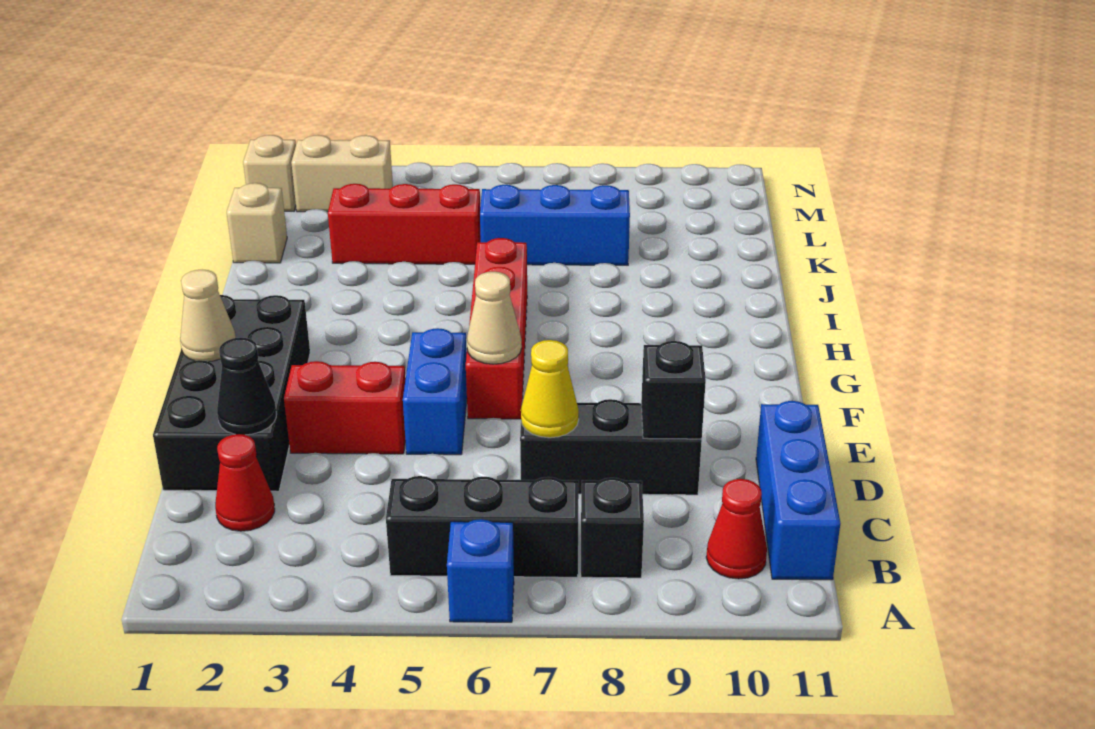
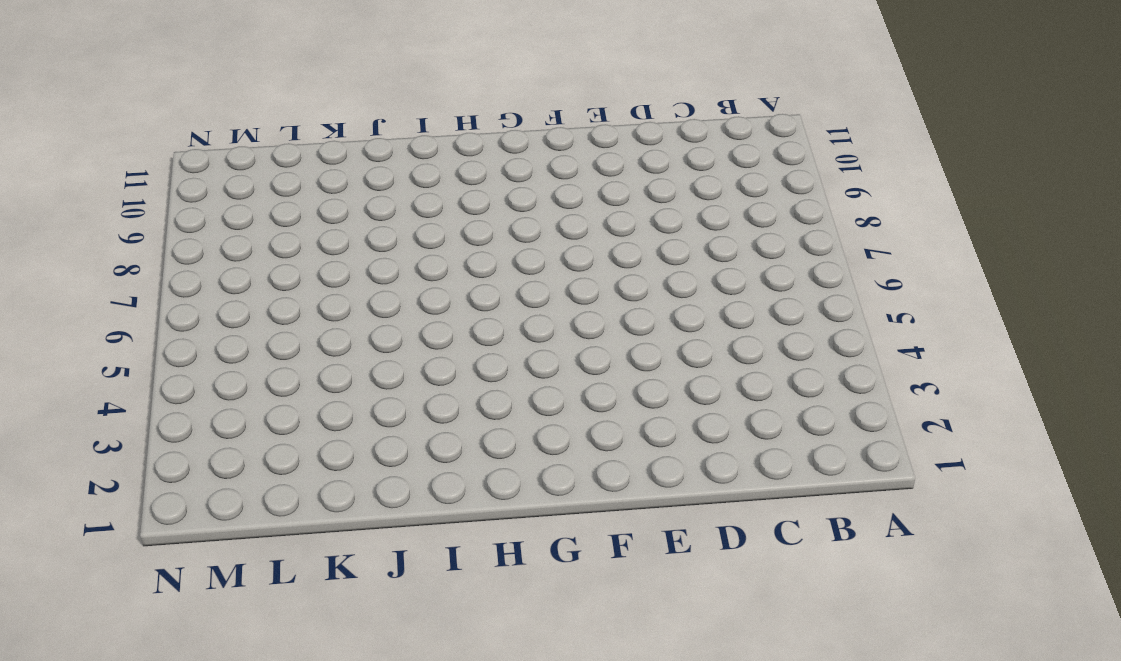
none -> blue brick A6 level 1
none -> black brick B5:B7 level 1
none -> black brick B8 level 1

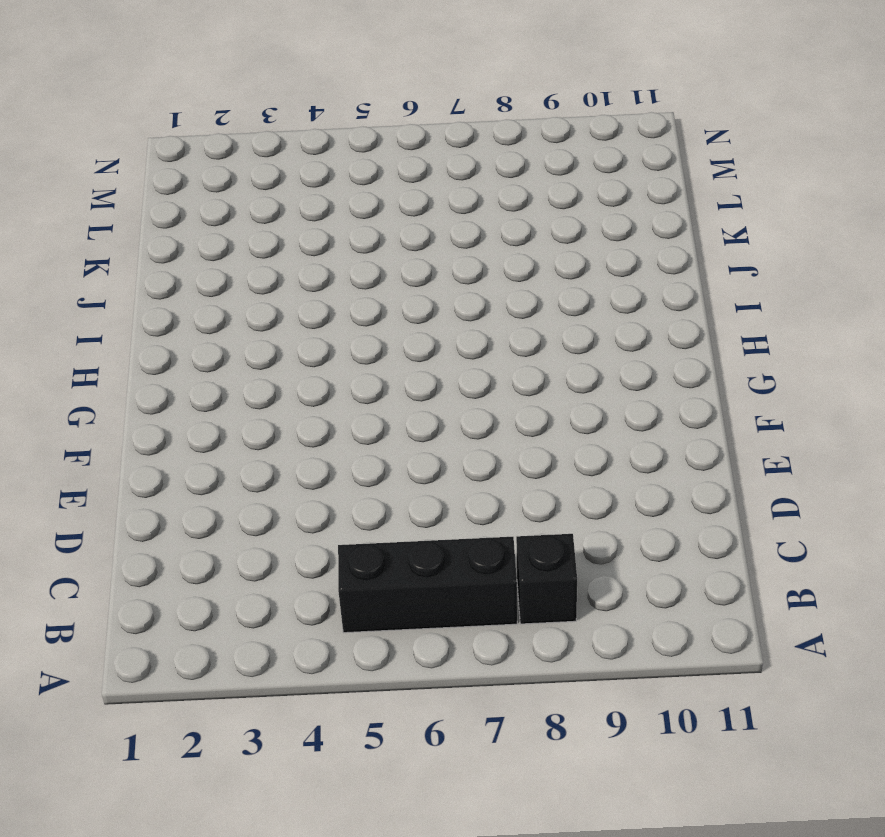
none -> blue brick A6 level 1
none -> red cone B10 level 1
none -> blue brick B11:D11 level 1

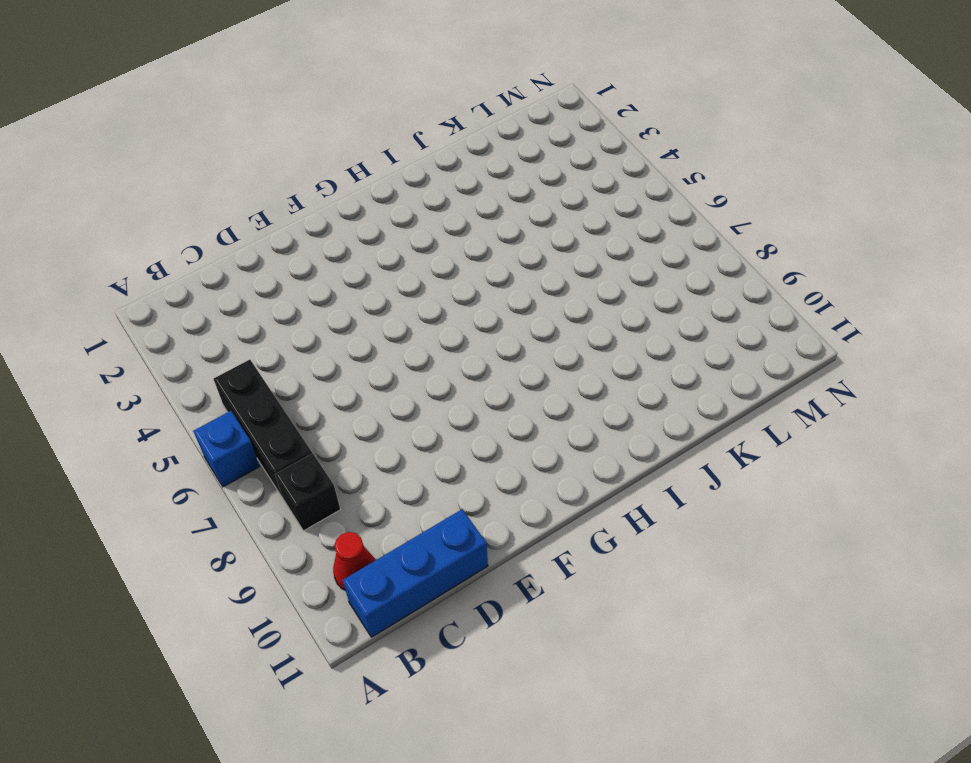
none -> red cone C2 level 1
none -> black brick D1:G2 level 1
none -> black brick D7:D9 level 1

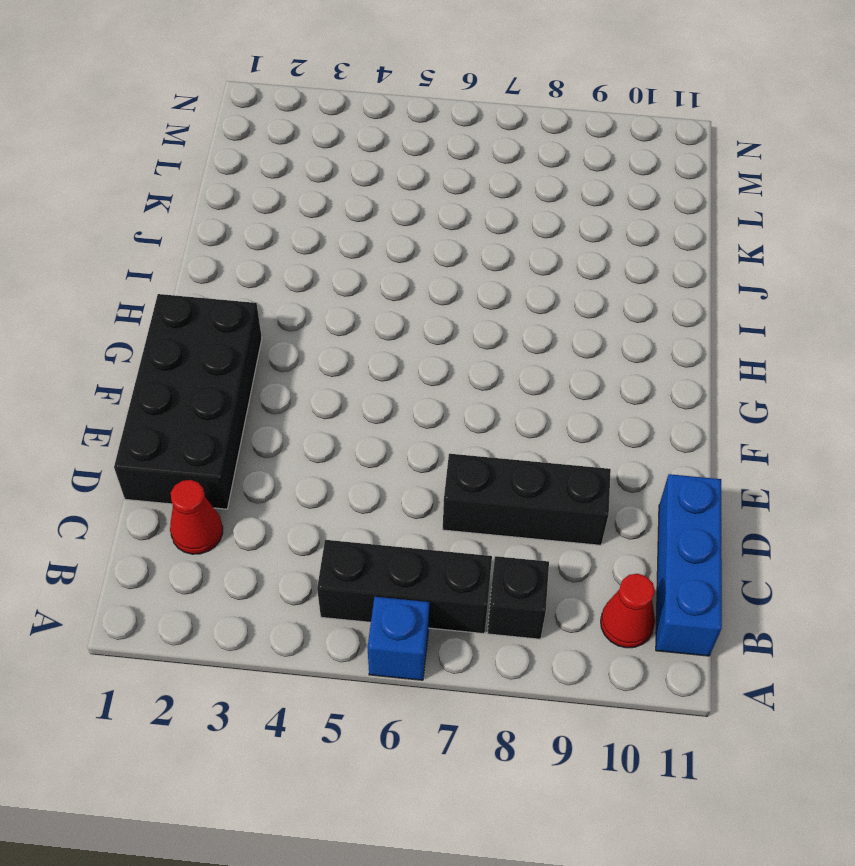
none -> red brick E3:E4 level 1
none -> blue brick E5:F5 level 1
none -> red brick F6:I6 level 1

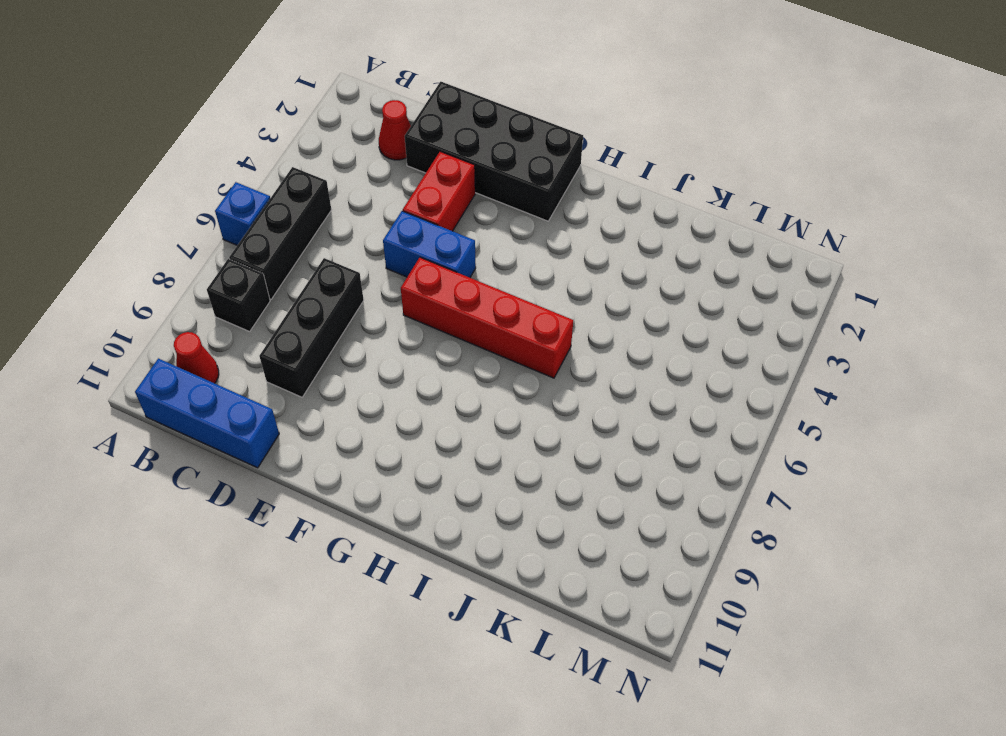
none -> tan brick K1 level 1
none -> red brick K3:K5 level 1
none -> blue brick K6:K8 level 1

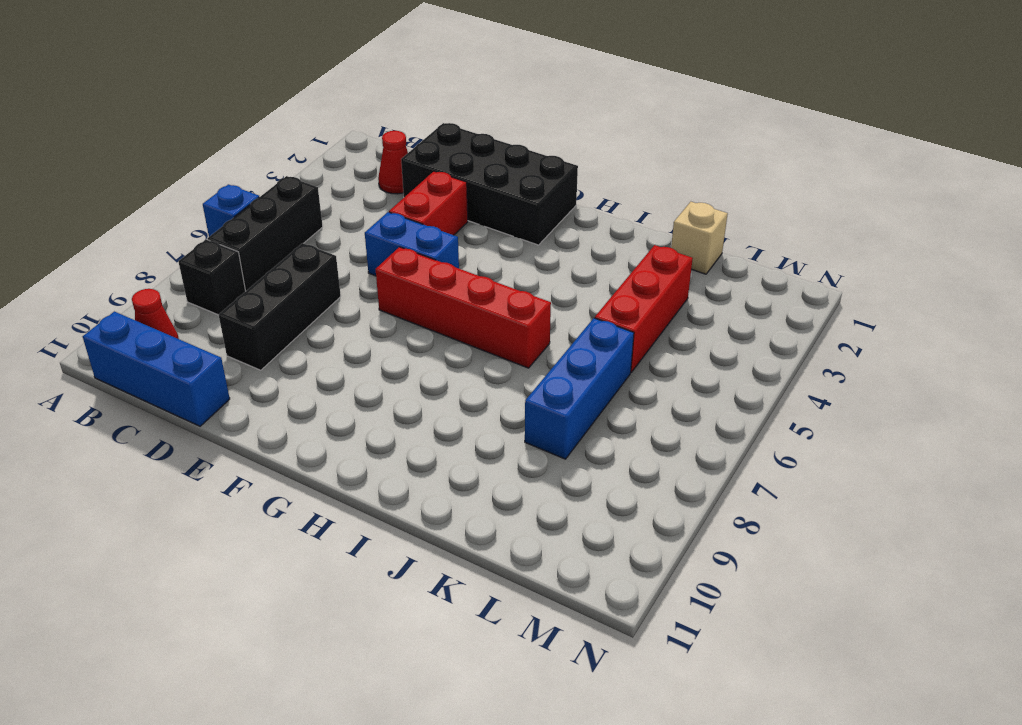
none -> tan brick M1 level 1
none -> tan brick M2:M3 level 1
none -> black cone D2 level 2

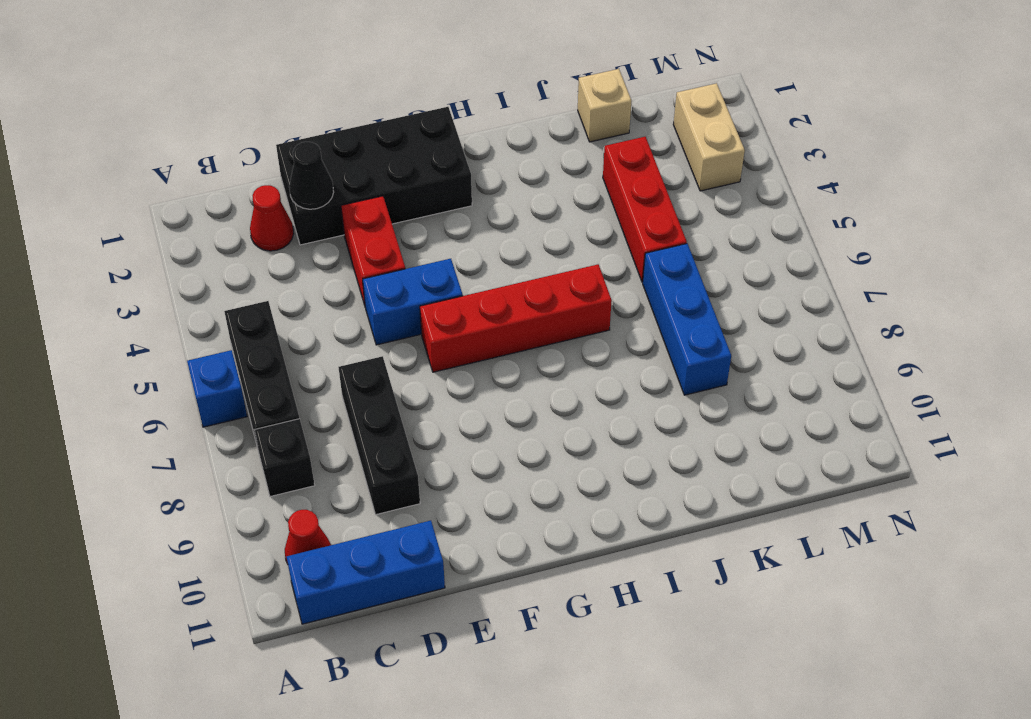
none -> tan brick M1 level 1
none -> yellow cone D7 level 2
none -> black brick D9 level 2

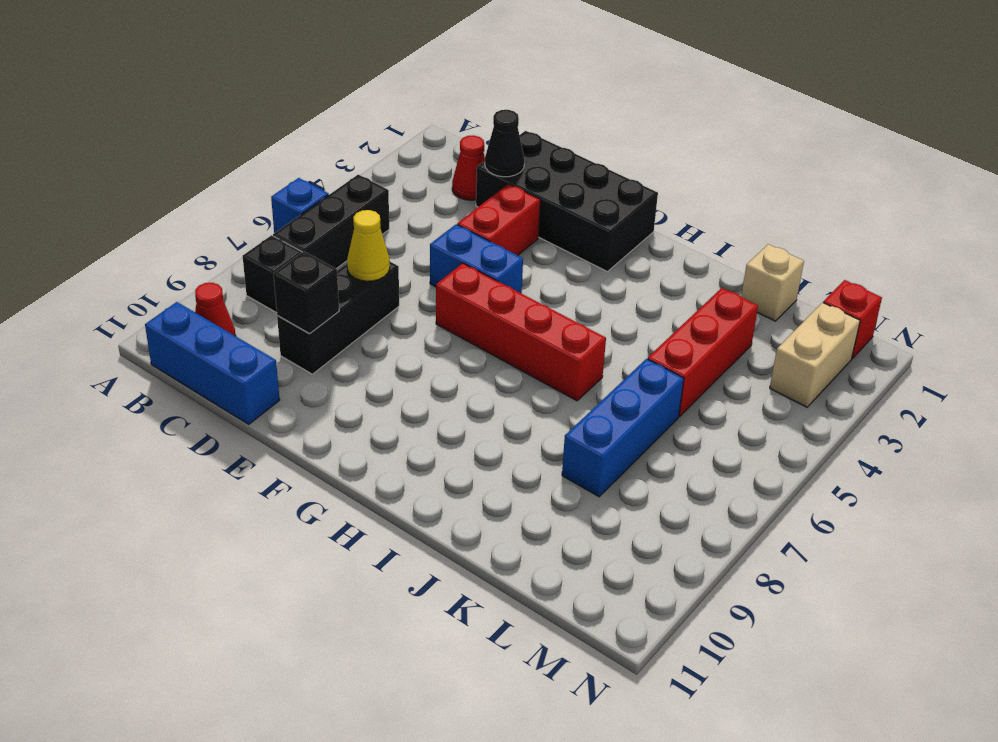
red brick M1 level 1 -> tan brick M1 level 1
none -> tan cone F1 level 2
none -> tan cone F6 level 2

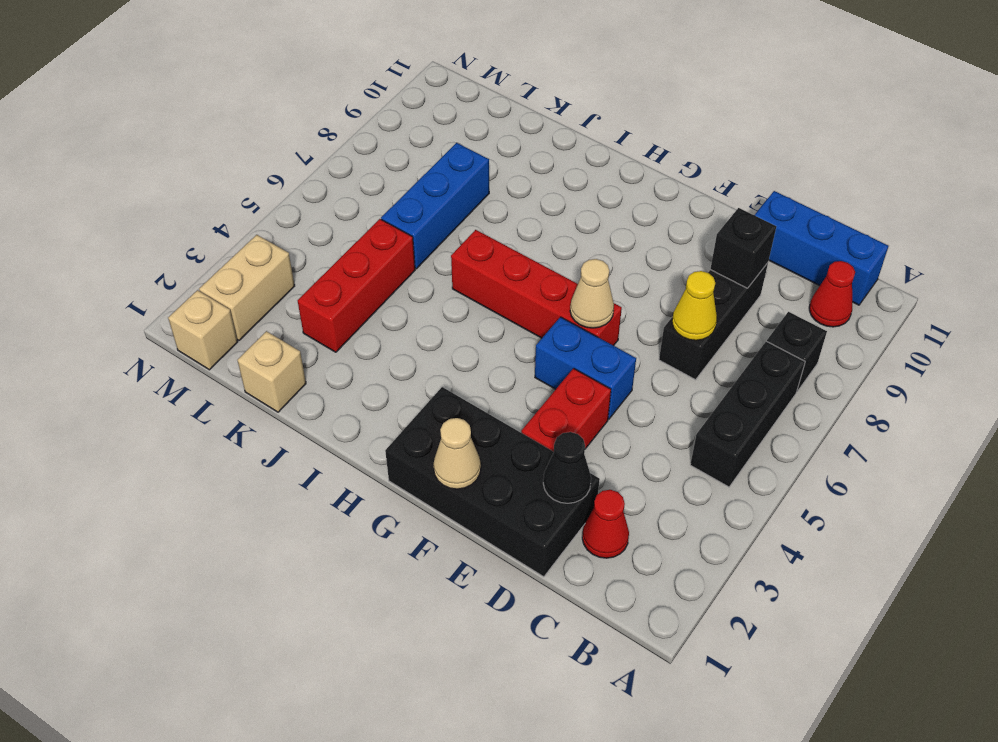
none -> blue brick A6 level 1

